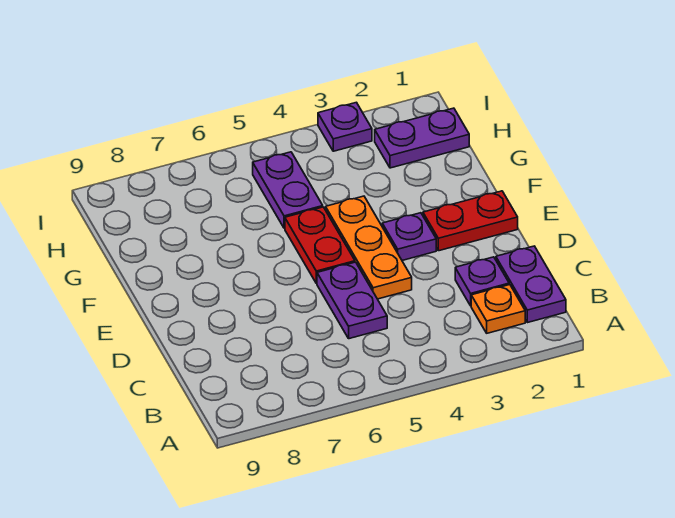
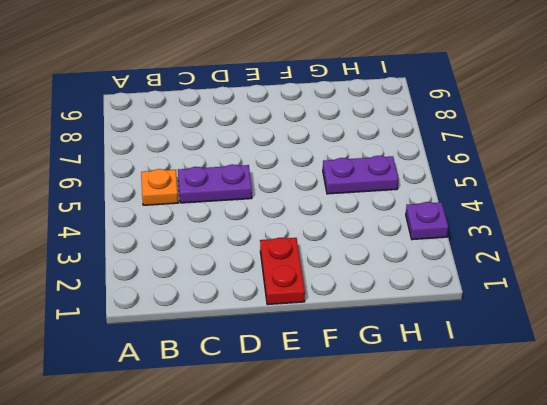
orange plate B5 level 1 -> orange plate B2 level 1
none -> purple plate B1:C1 level 1
none -> purple plate C2 level 1

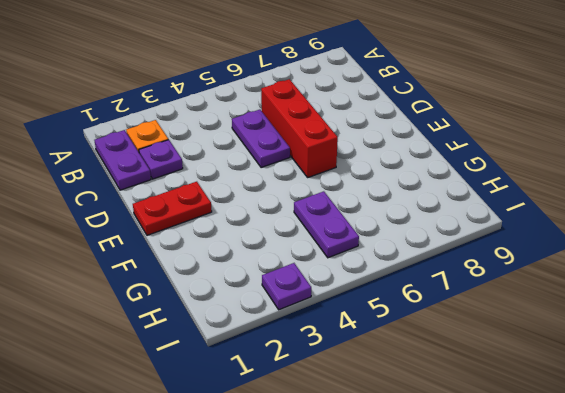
red brick C6:E6 level 1 -> none
none -> orange plate D4:F4 level 1
none -> purple plate E3 level 1

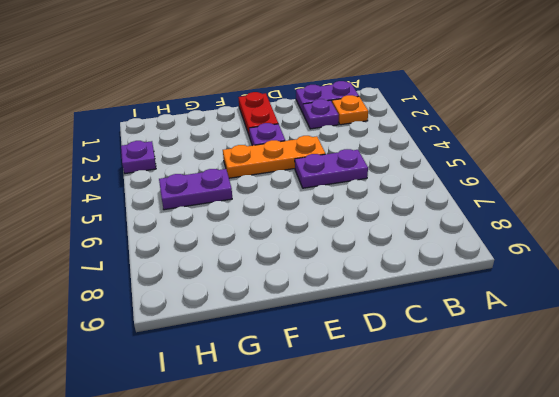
none -> red plate E5:F5 level 1
none -> purple plate H1:H2 level 1

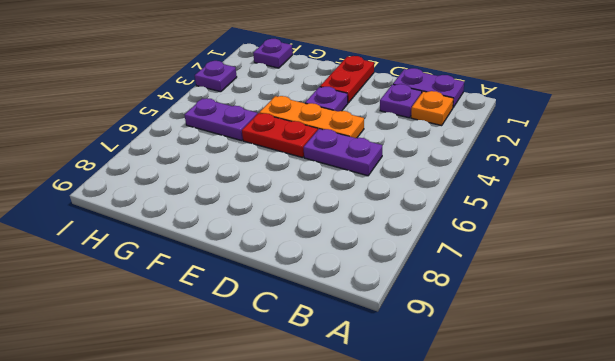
purple plate H1 level 1 -> purple plate H1:H2 level 1

